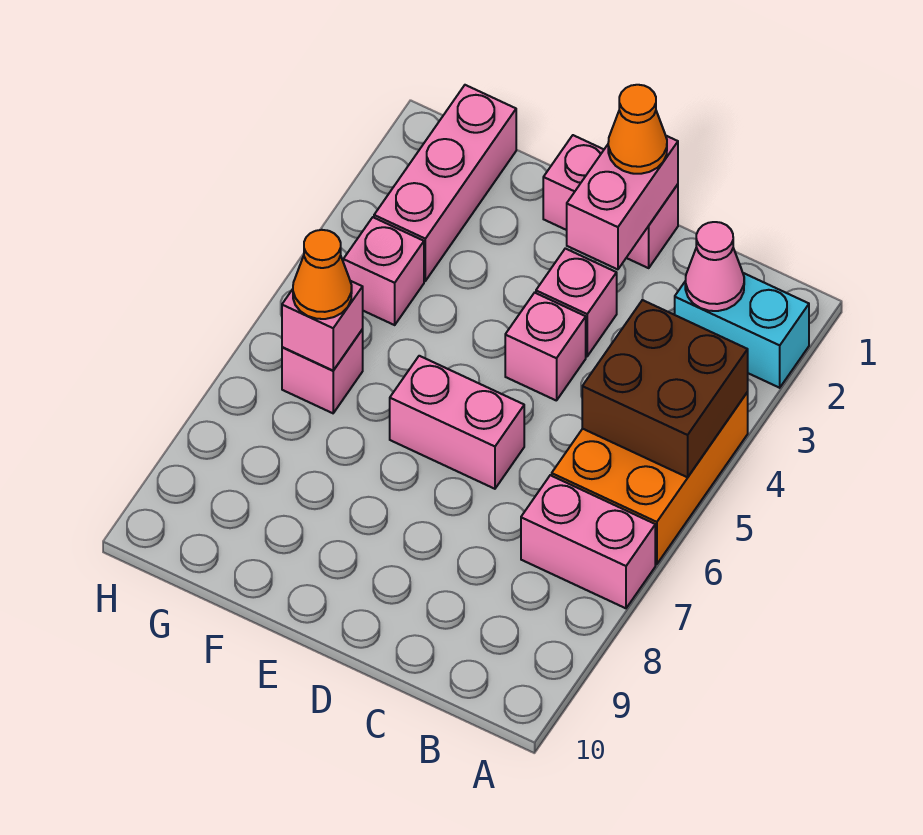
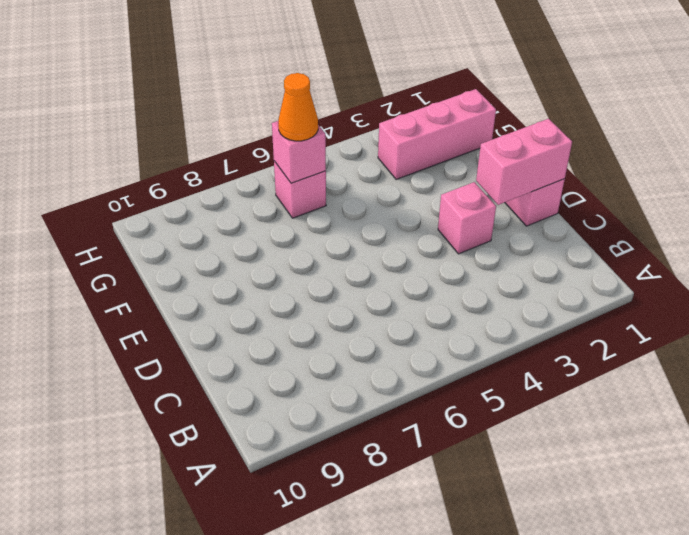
none -> cyan brick A2:B2 level 1
none -> orange brick A4:B6 level 1
none -> pink brick A7:B7 level 1

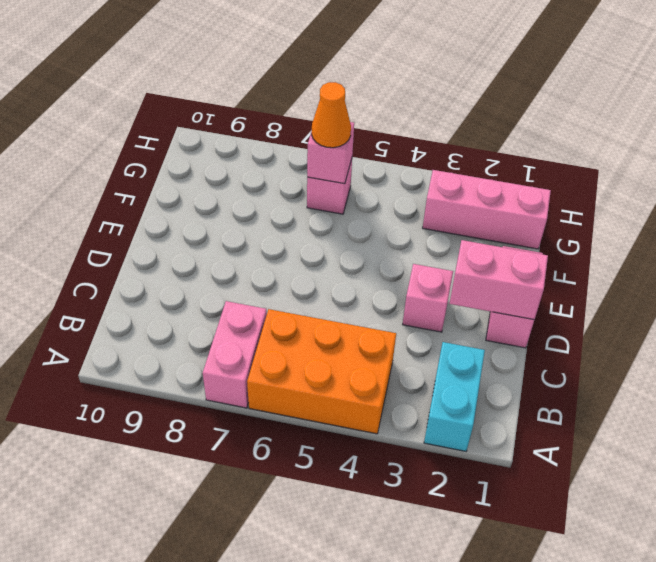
none -> pink brick D4 level 1
none -> pink brick D6:E6 level 1
none -> pink brick G4 level 1

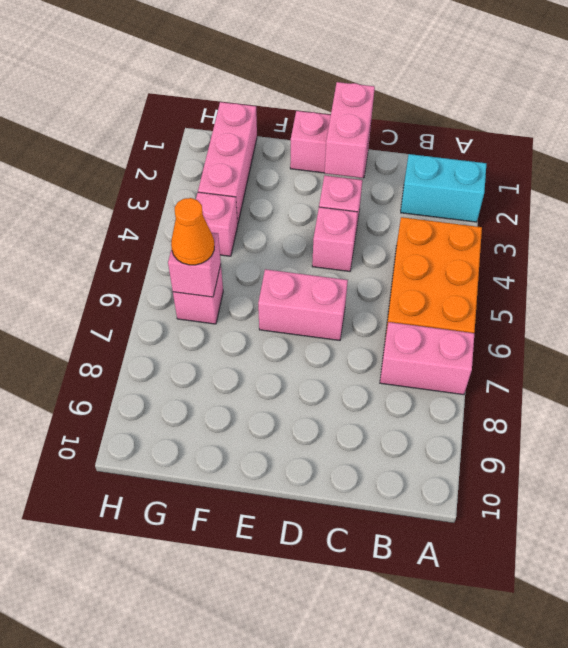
none -> brown brick A4:B5 level 2
none -> pink cone B2 level 2
none -> orange cone D1 level 3

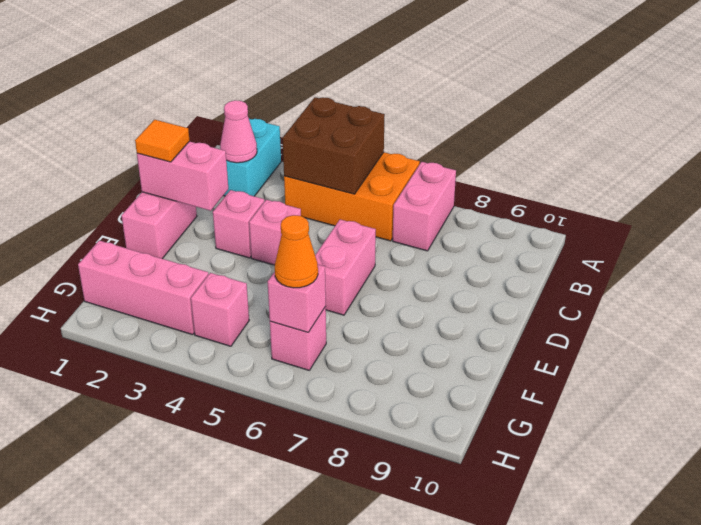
orange tile D1 level 3 -> orange cone D1 level 3

